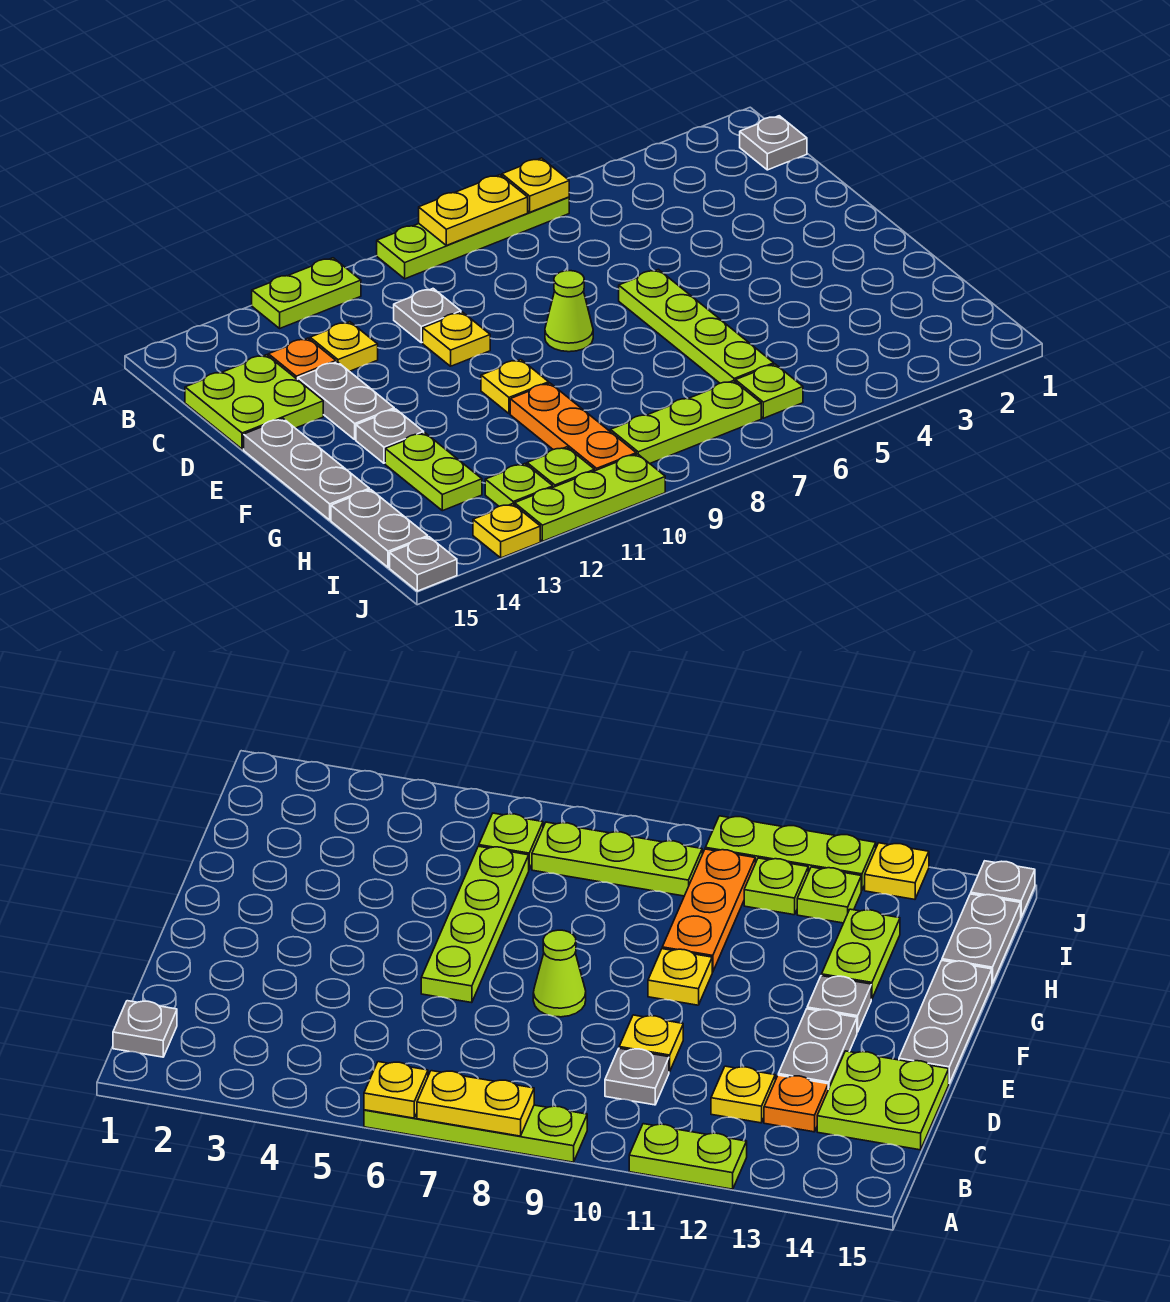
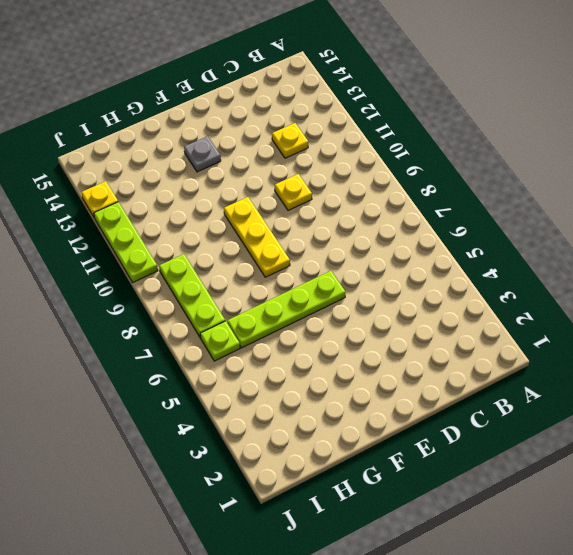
yellow plate F8:F10 level 1 -> yellow plate F10 level 1
none -> lime plate A6:A9 level 1
none -> lime plate A11:A12 level 1
none -> grey plate B1 level 1

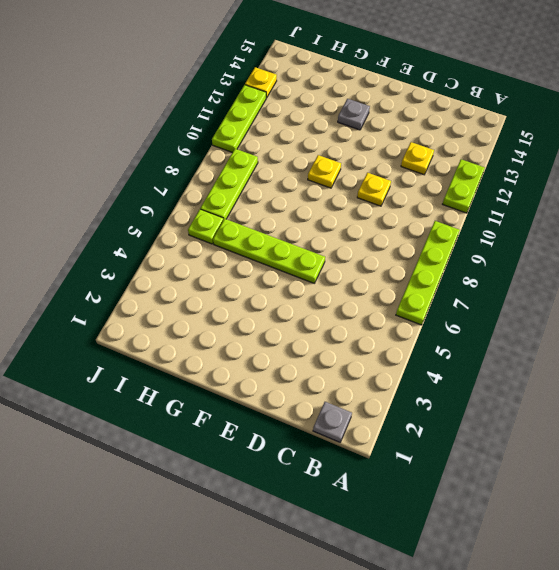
none -> grey plate C10 level 1
none -> orange plate C13 level 1
none -> lime plate C14:D15 level 1

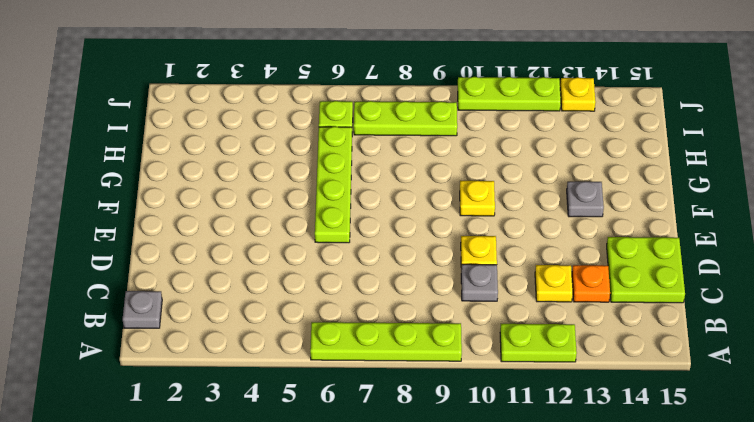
none -> grey plate D13:E13 level 1
none -> lime cone E8 level 1
none -> grey plate E15:G15 level 1

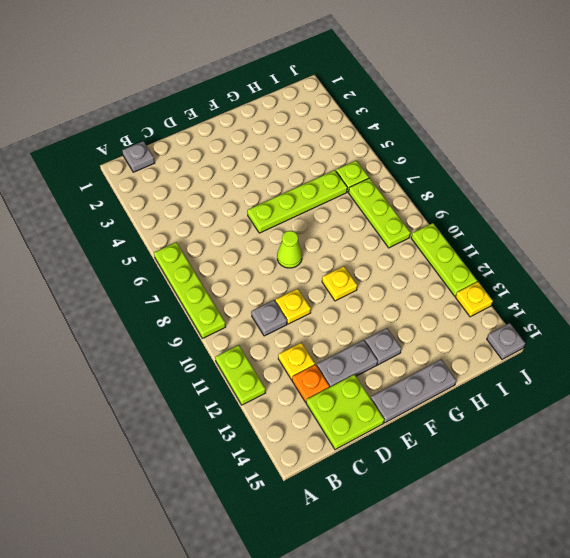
none -> orange plate G10:I10 level 1
none -> lime plate G13:H13 level 1
none -> grey plate H15:I15 level 1

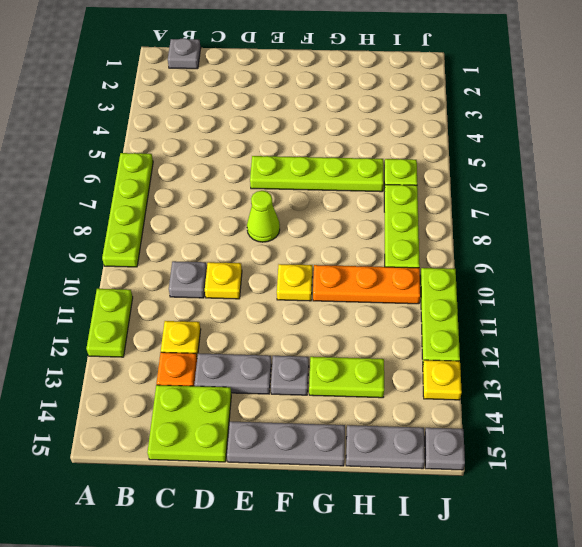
none -> lime plate I11 level 1
none -> lime plate I12 level 1
none -> yellow plate A6 level 2

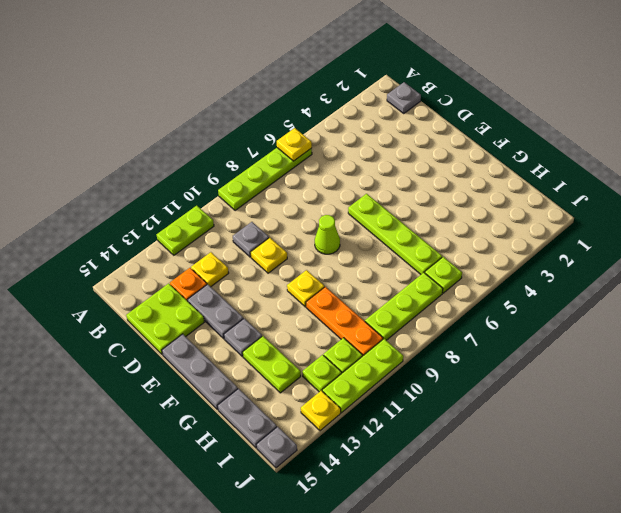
none -> yellow plate A7:A8 level 2

